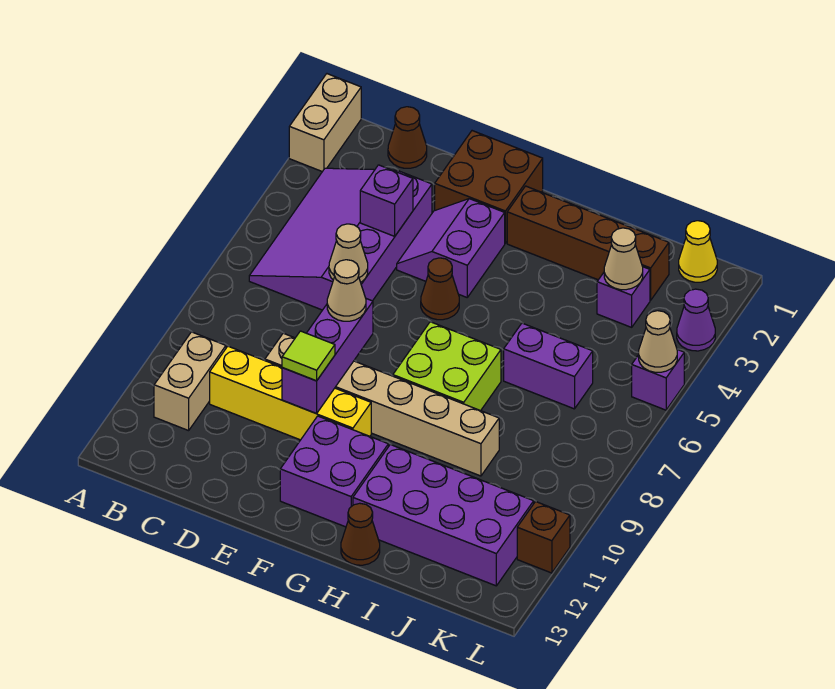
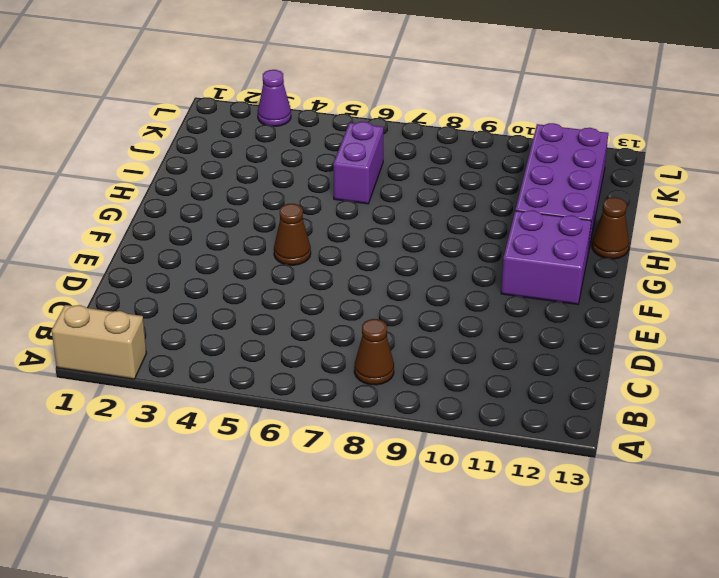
brown cone B8 level 1 -> brown cone C1 level 1
none -> purple slope B3:D6 level 1 top D
none -> tan brick B10:B11 level 1
none -> yellow brick C10:F10 level 1

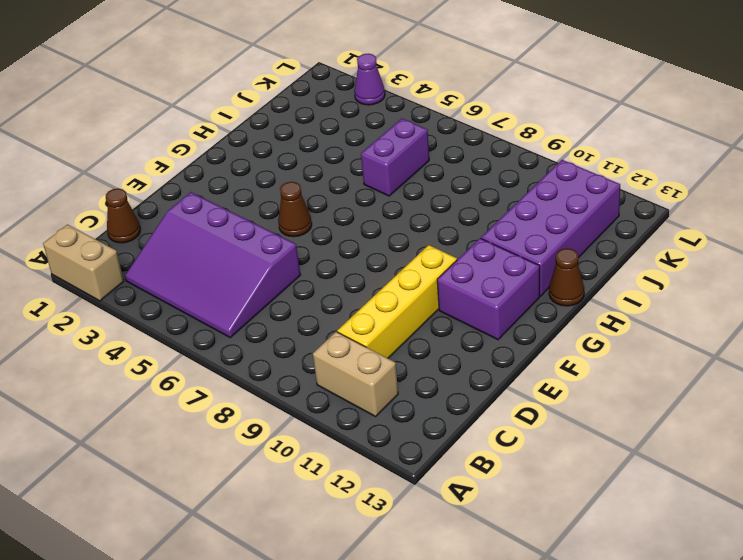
none -> tan brick D9:I9 level 1
none -> brown brick E1:F2 level 1
none -> purple slope E3:F4 level 1 top F

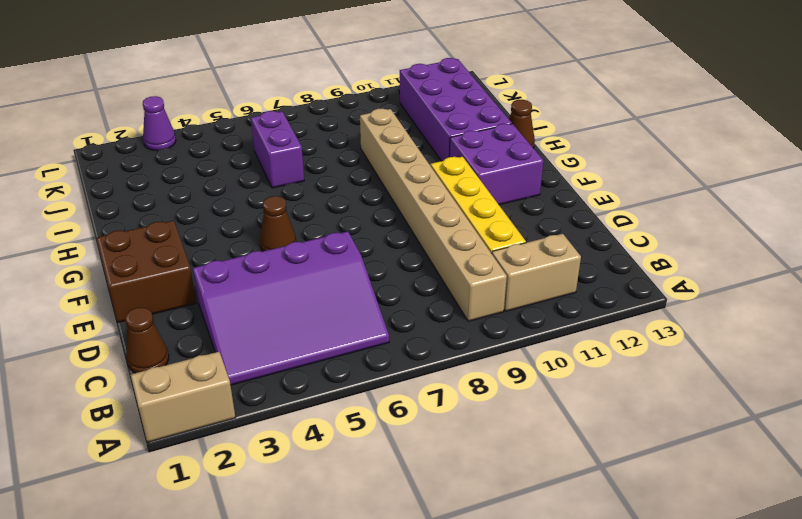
tan brick B9:I9 level 1 -> tan brick D9:I9 level 1
none -> purple slope E3:F4 level 1 top F
none -> brown brick G2:J2 level 1
none -> lime brick G7:H8 level 1

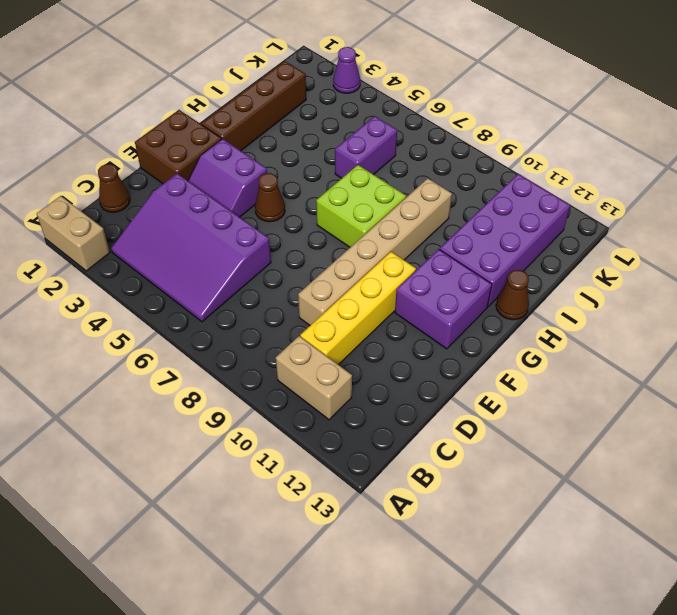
none -> purple brick J3 level 1
none -> yellow cone K1 level 1
none -> purple brick L5 level 1

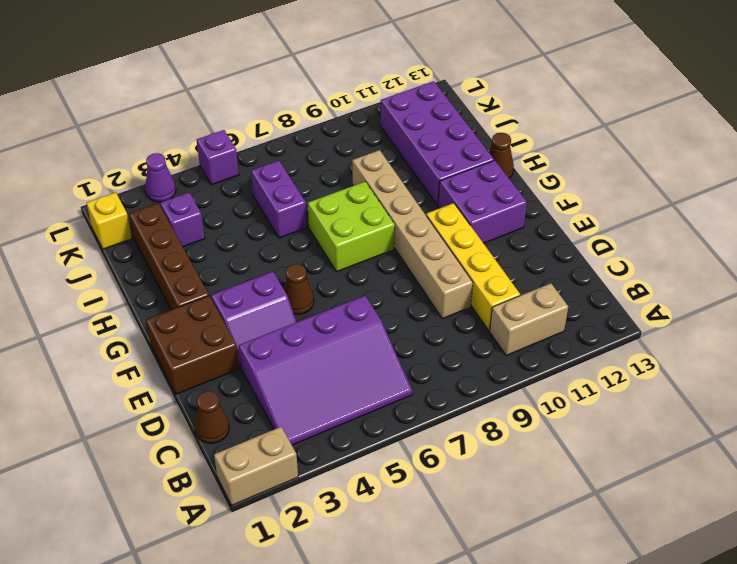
yellow brick K1 level 1 -> yellow cone K1 level 1
none -> brown brick L11 level 1
none -> purple brick D4 level 2
none -> tan cone D6 level 2

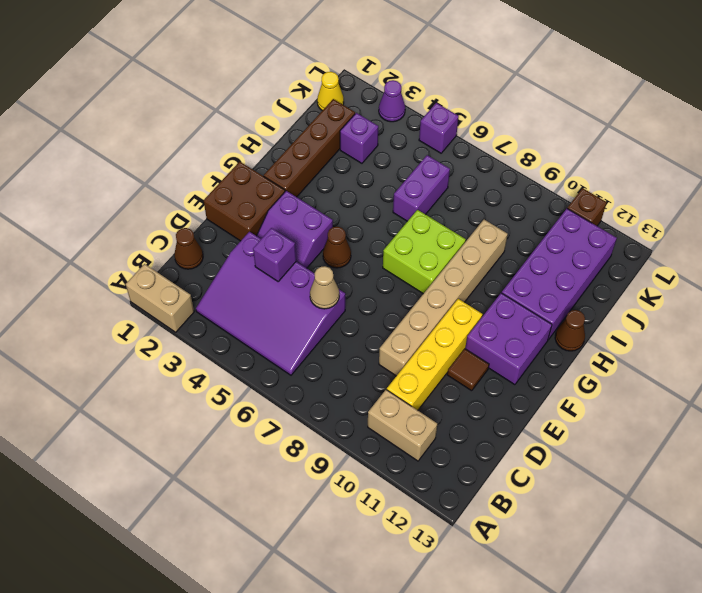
brown tile E11 level 1 -> none
none -> purple brick E8:E10 level 2
none -> tan cone J3 level 2
none -> tan cone L5 level 2

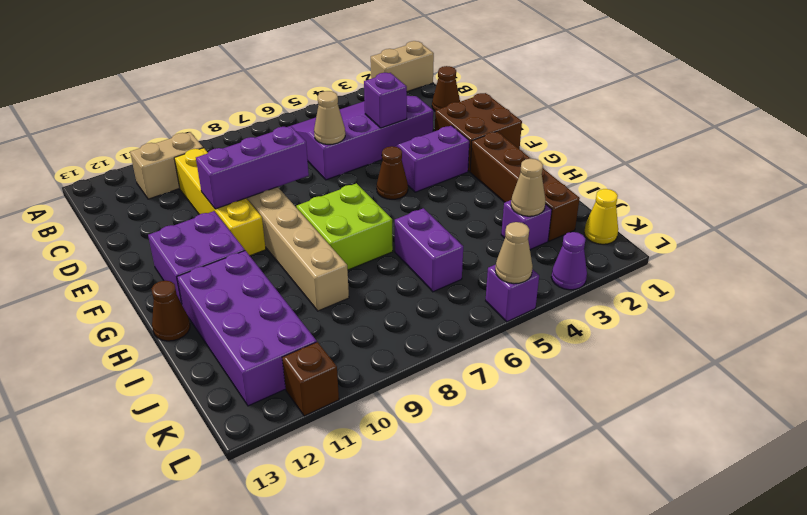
none -> tan cone E8 level 3
none -> lime tile E10 level 3

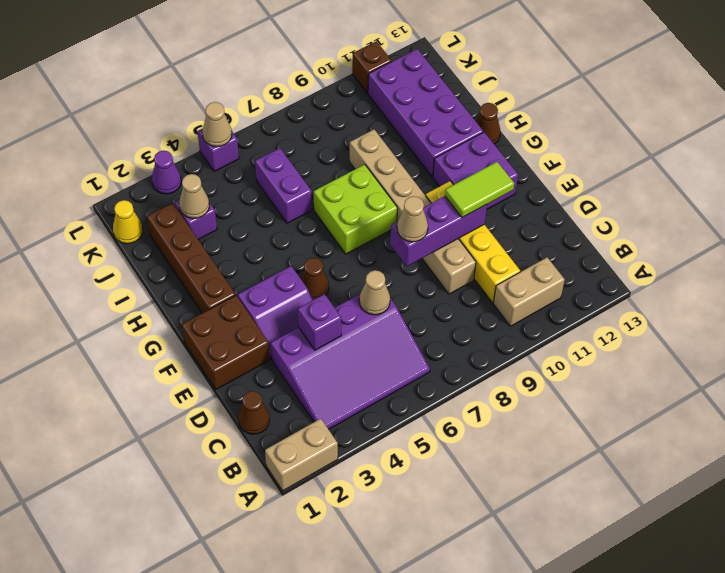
lime tile E10:E11 level 3 -> lime tile E10 level 3

